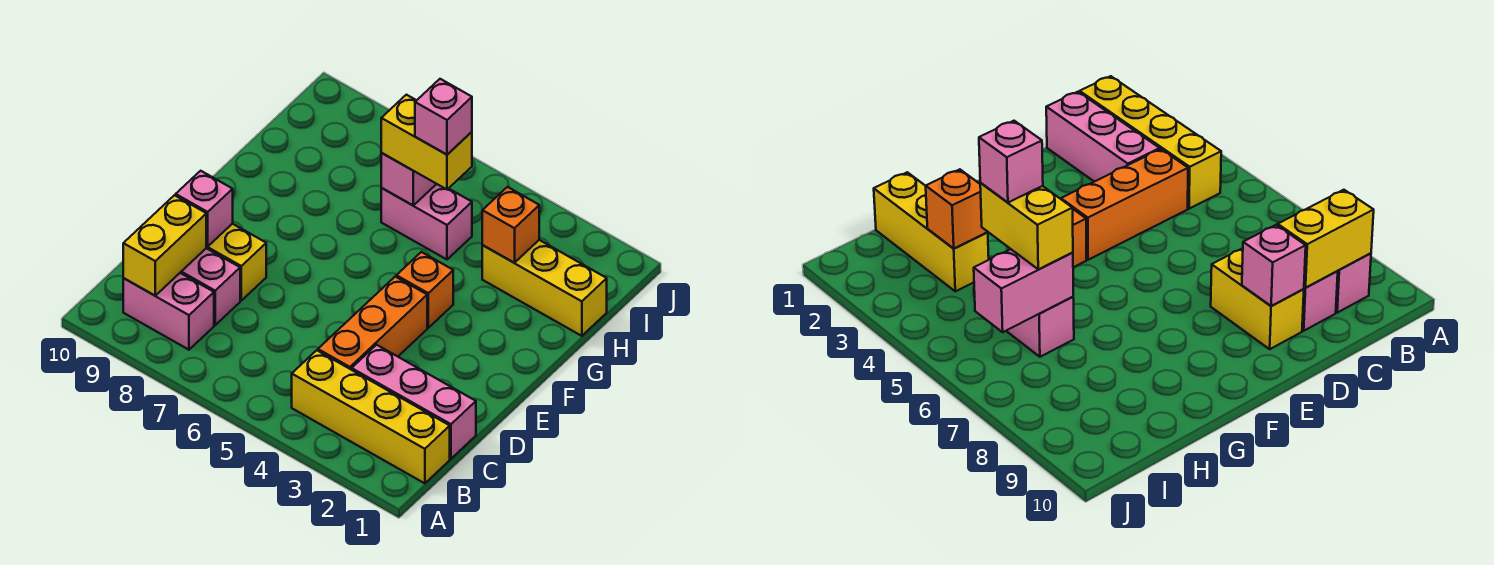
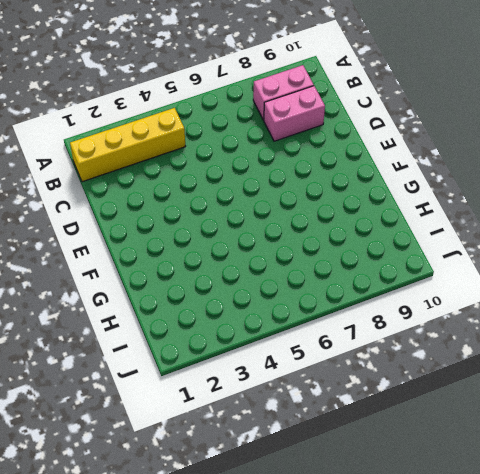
none -> pink brick C1:C3 level 1
none -> orange brick C4:E4 level 1
none -> yellow brick D8:D9 level 1

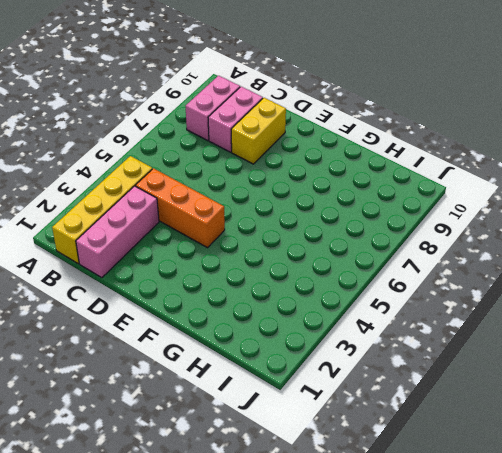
none -> orange brick F4 level 1
none -> yellow brick H1:H3 level 1
none -> pink brick H5:H6 level 1

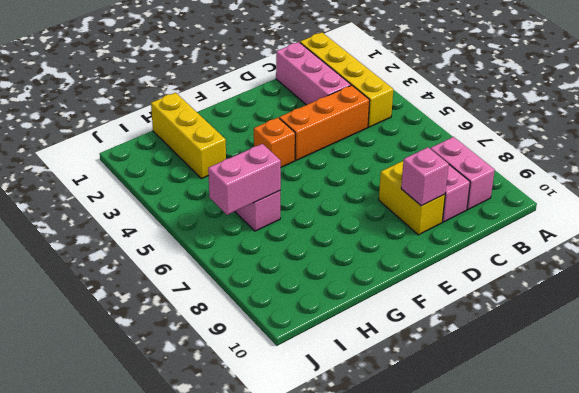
none -> yellow brick B9:C9 level 2
none -> orange brick H3 level 2
none -> yellow brick H5:H6 level 3

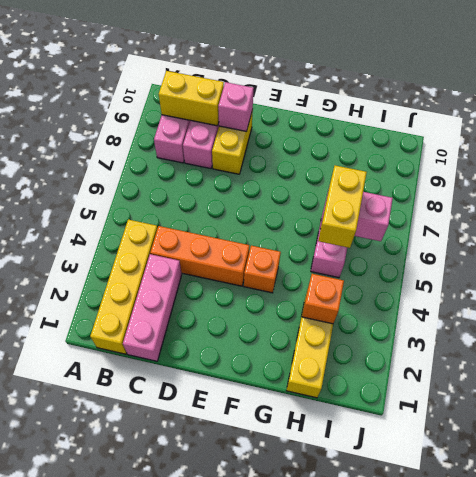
none -> pink brick H5 level 4

